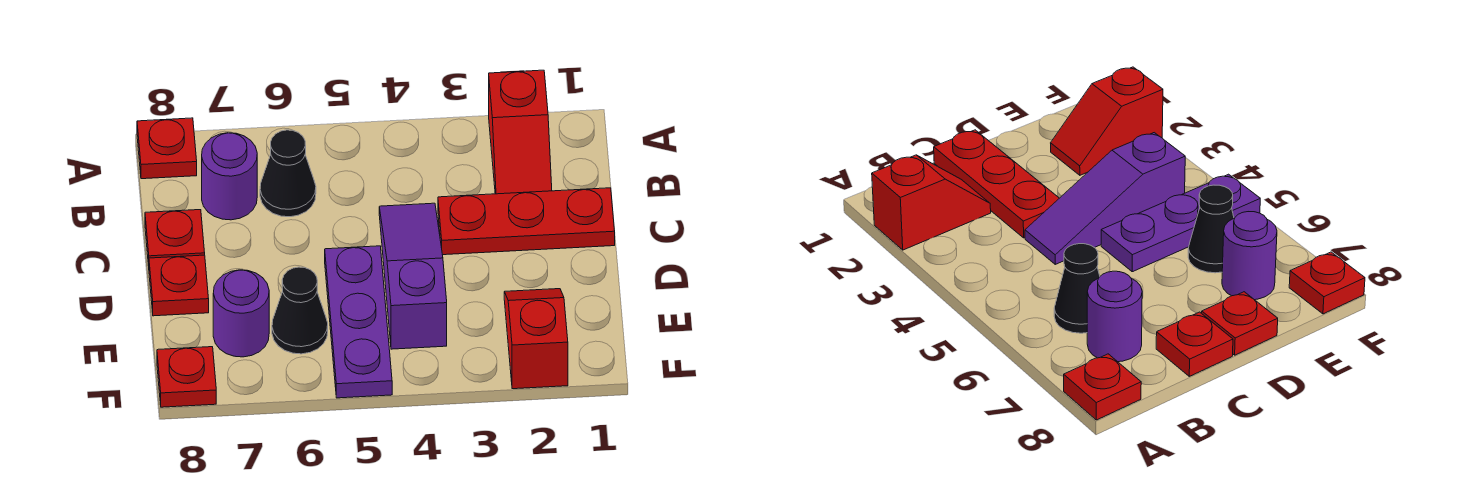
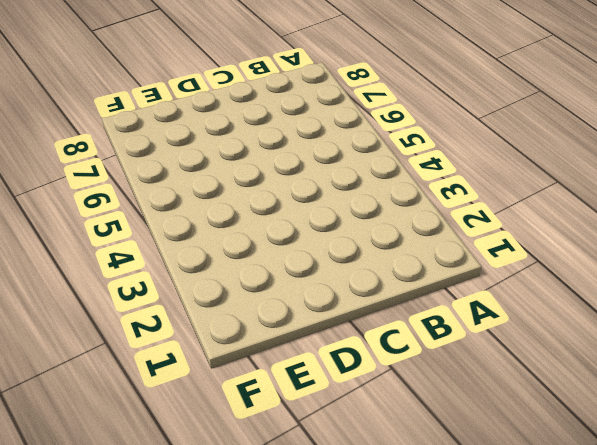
none -> red slope A2:B2 level 1 top A
none -> red plate A8 level 1
none -> black cone B6 level 1

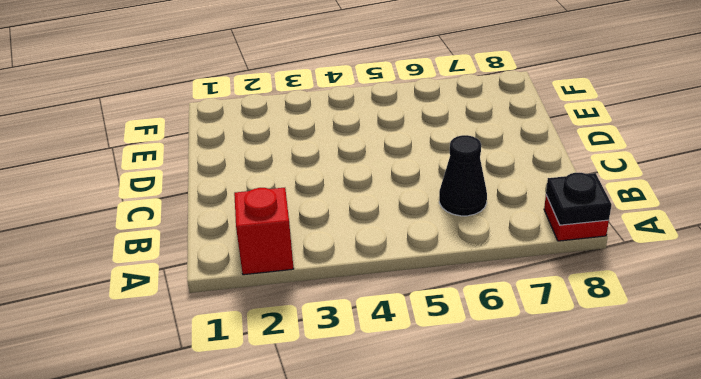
black plate A8 level 2 -> none
none -> purple round brick B7 level 1
none -> red plate C1:C3 level 1
none -> purple slope C4:E4 level 1 top E

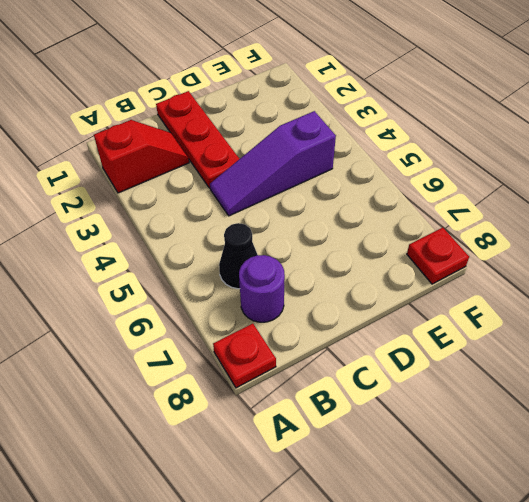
none -> red plate C8 level 1
none -> purple plate D5:F5 level 1
none -> red plate D8 level 1

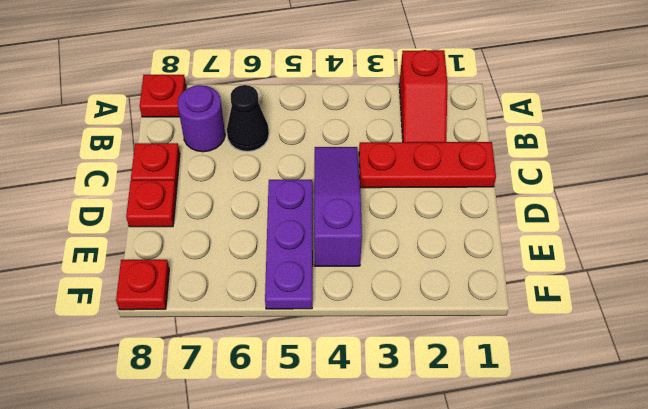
none -> red slope E2:F2 level 1 top F
none -> black cone E6 level 1
none -> purple round brick E7 level 1

